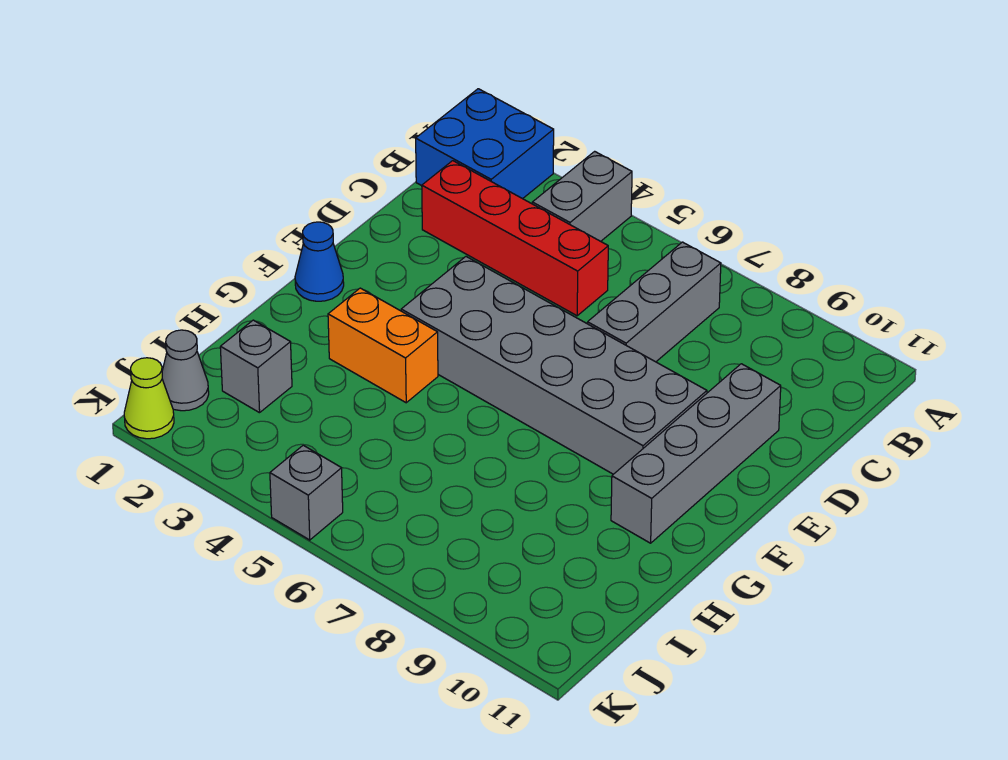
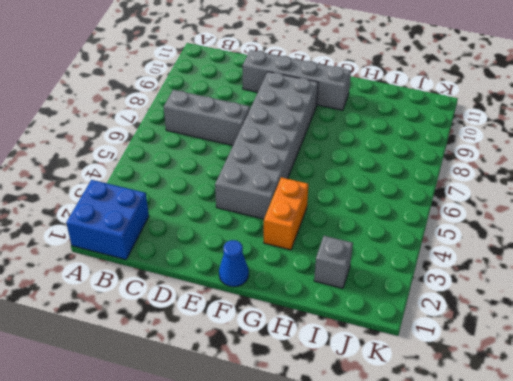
none -> grey brick A4:B4 level 1
none -> red brick C2:C5 level 1
none -> grey cone J1 level 1

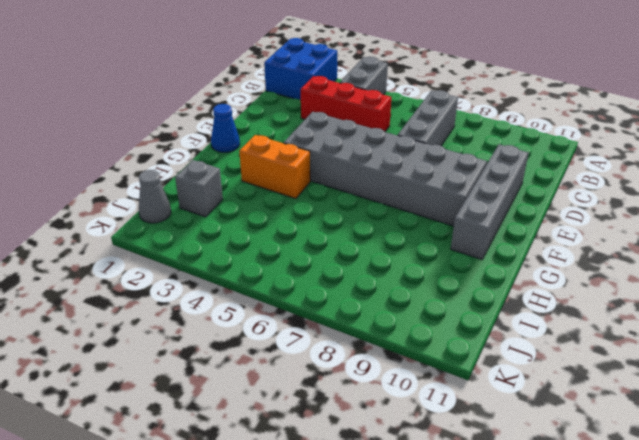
red brick C3:C5 level 1 -> red brick C2:C5 level 1
none -> lime cone K1 level 1
none -> grey brick K5 level 1

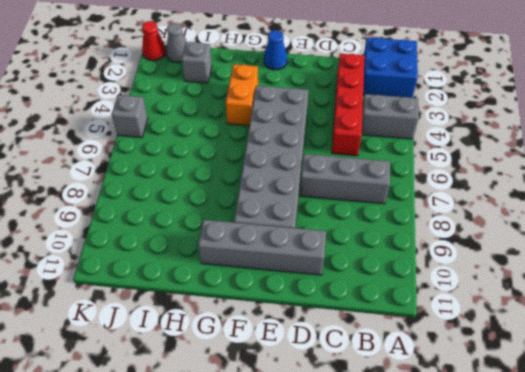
red cone K1 level 1 -> lime cone K1 level 1

